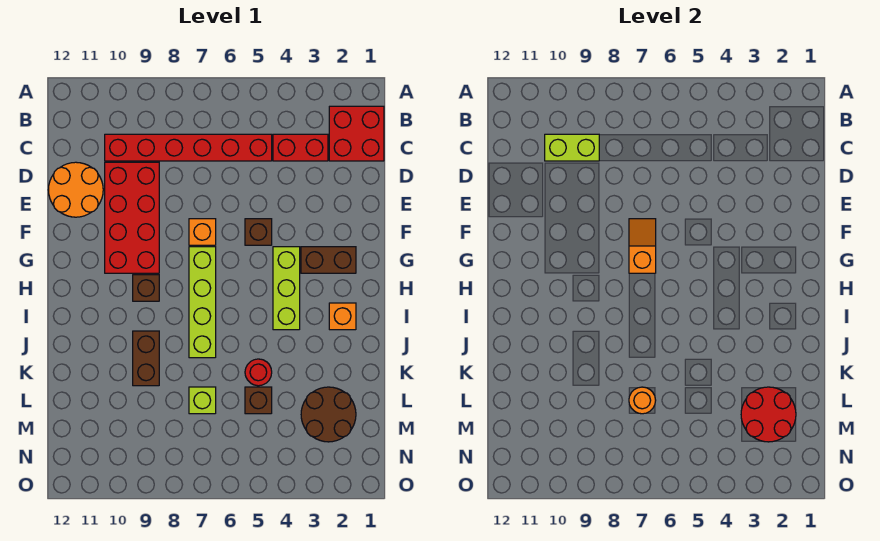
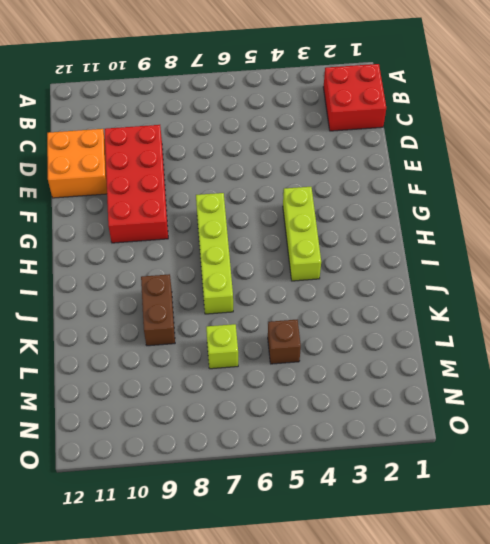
orange brick D11:E12 level 1 -> orange round brick D11:E12 level 1
none -> red brick C3:C4 level 1
none -> red brick C5:C10 level 1
none -> brown brick F5 level 1

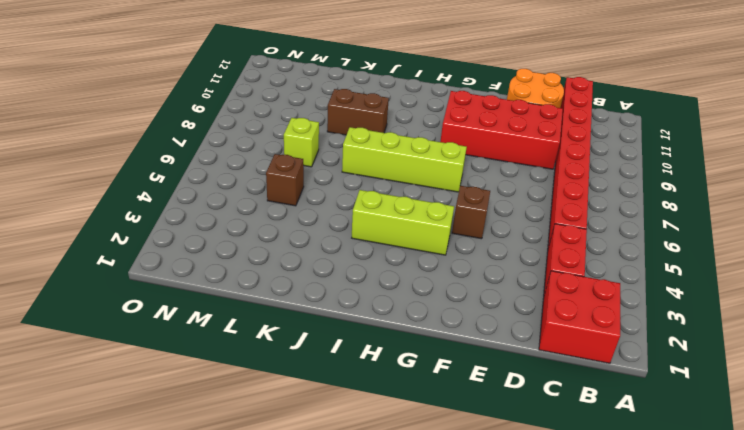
red brick C5:C12 level 1 -> red brick C5:C10 level 1
none -> orange brick F7 level 1
none -> brown brick G2:G3 level 1
none -> brown brick H9 level 1

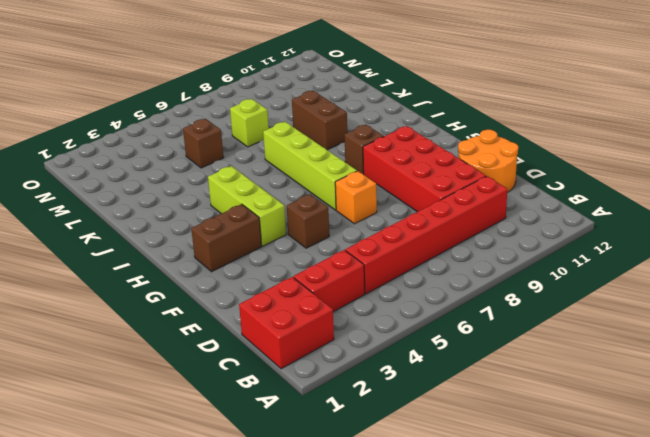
none -> orange brick I2 level 1
none -> red round brick K5 level 1
none -> brown round brick L2:M3 level 1

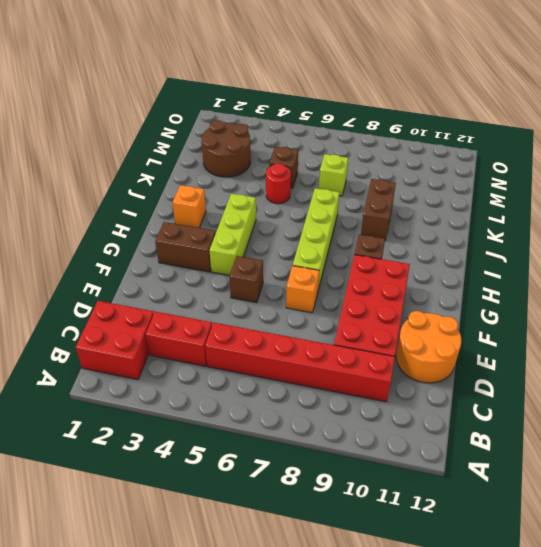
none -> lime brick C9:C10 level 2
none -> orange slope F7:G7 level 2 top G
none -> red round brick L2:M3 level 2

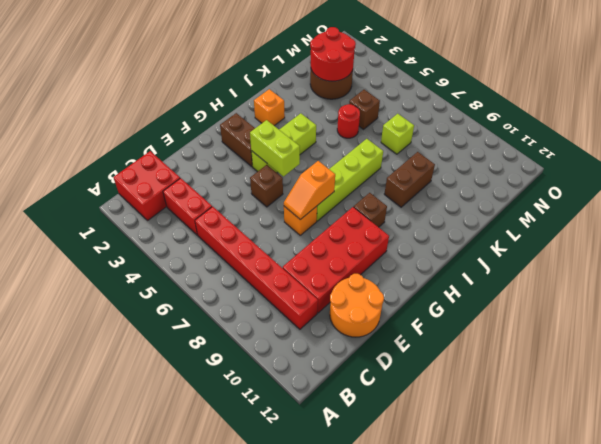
lime brick G4:G5 level 2 -> lime brick C9:C10 level 2
none -> orange round brick L7 level 2

